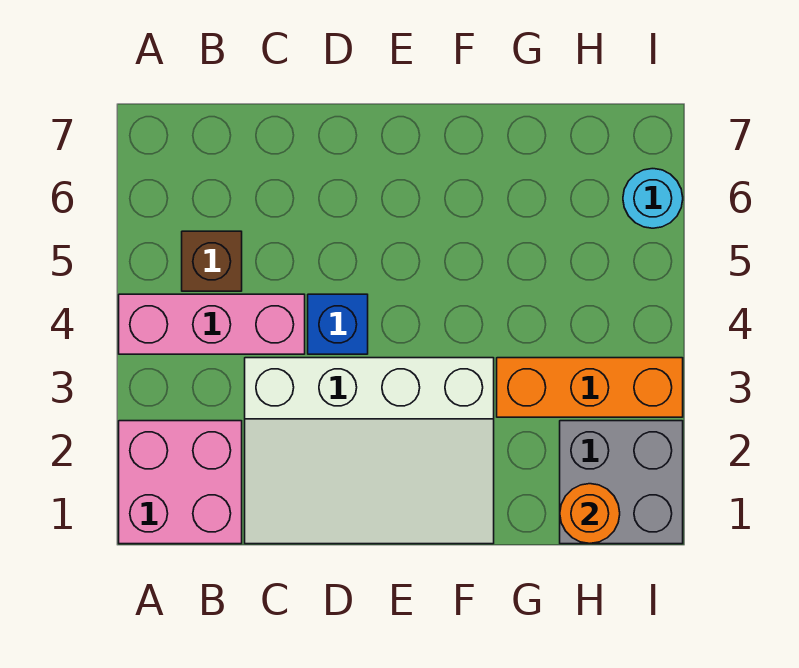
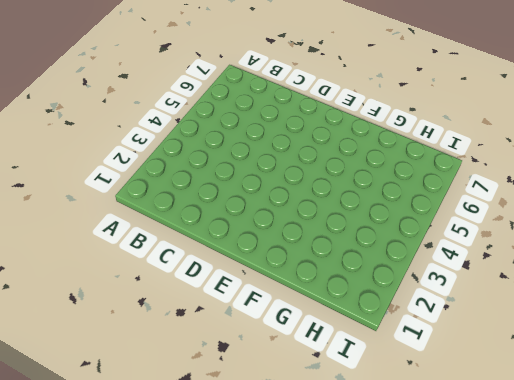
none -> pink brick A1:B2 level 1
none -> pink brick A4:C4 level 1

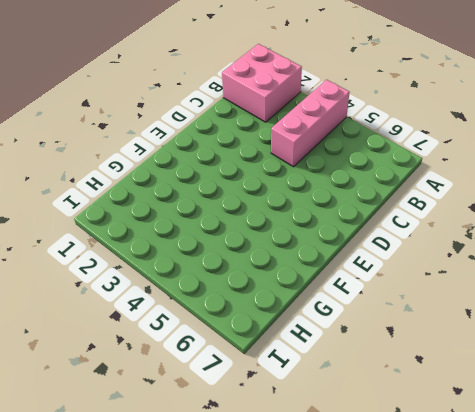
none -> brown brick B5 level 1
none -> white slope C1:F3 level 1 top 3

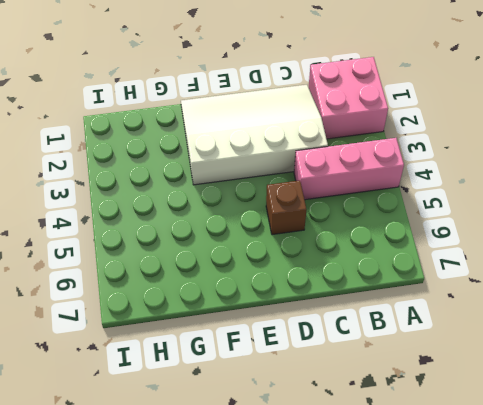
brown brick D5 level 1 -> brown brick B5 level 1
none -> blue brick D4 level 1
none -> orange brick G3:I3 level 1

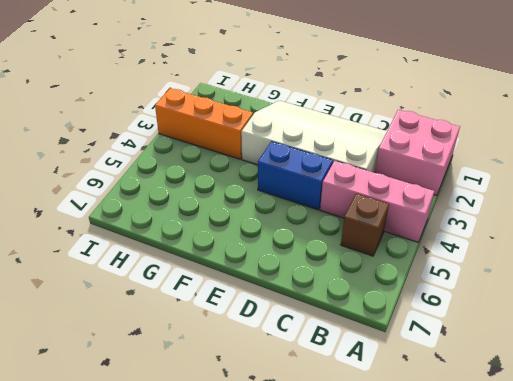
blue brick D4:E4 level 1 -> blue brick D4 level 1
none -> grey brick H1:I2 level 1
none -> cyan round brick I6 level 1

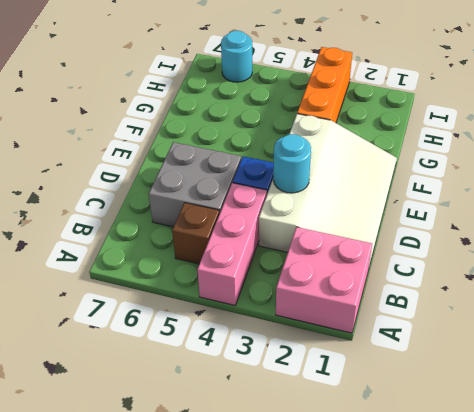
grey brick C5:D6 level 1 -> grey brick H1:I2 level 1
cyan round brick D3 level 2 -> none
none -> orange round brick H1 level 2

